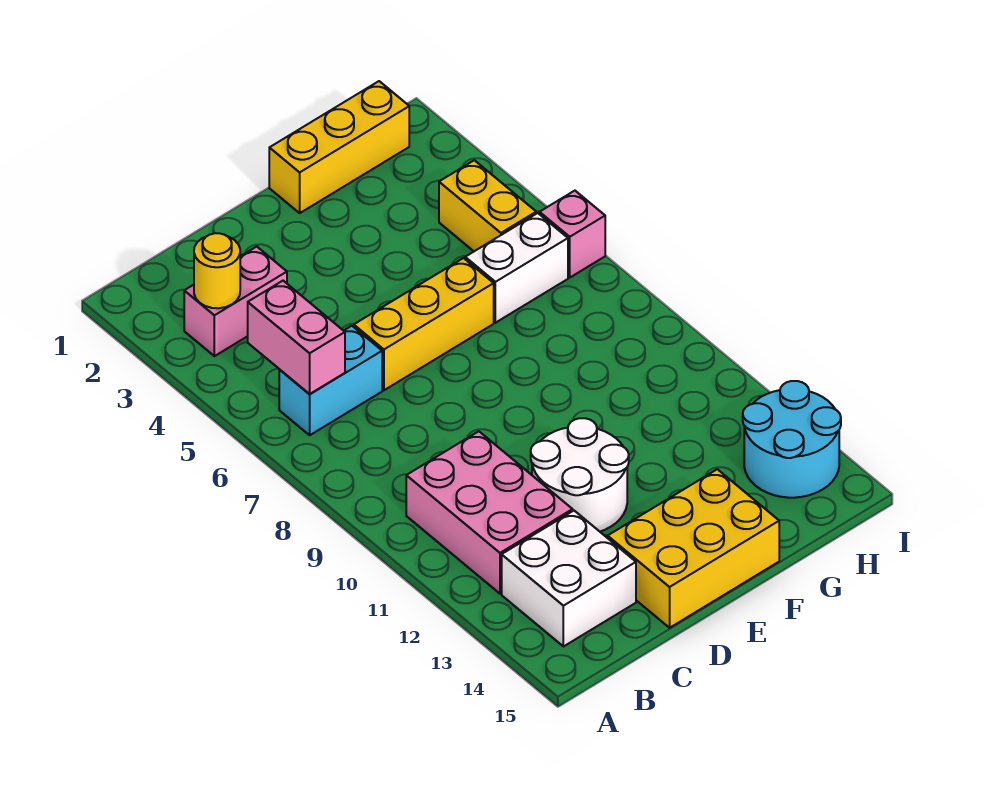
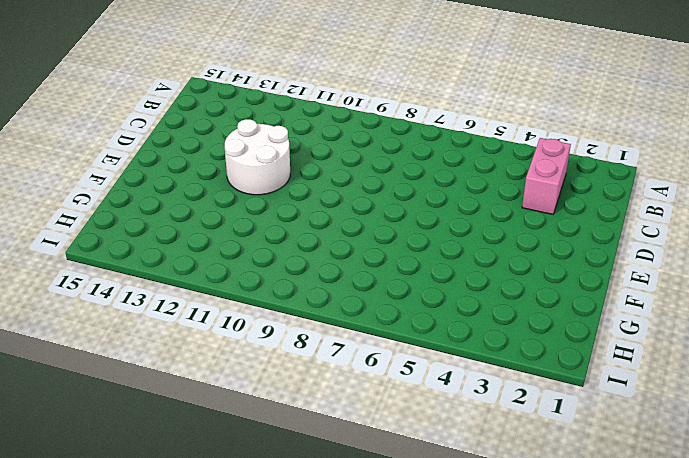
none -> cyan brick B6:C6 level 1
none -> pink brick B10:C12 level 1
none -> white brick B13:C14 level 1

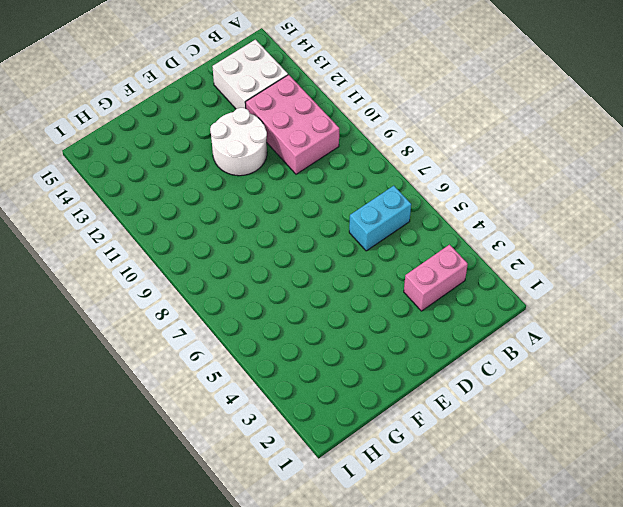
none -> yellow brick D6:F6 level 1
none -> yellow brick D14:F15 level 1
none -> yellow brick F1:H1 level 1

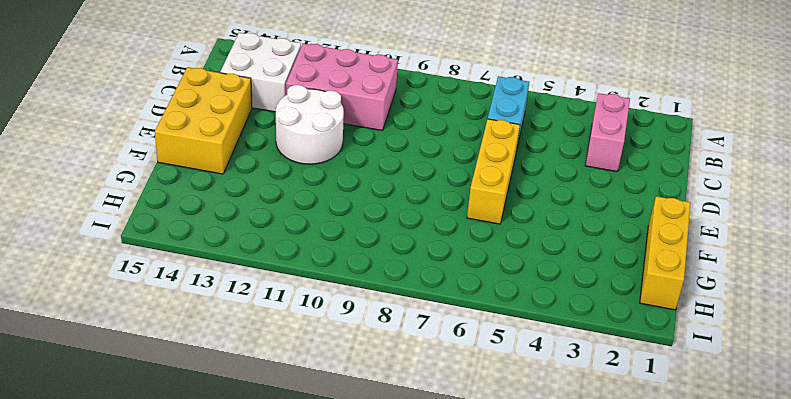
none -> white brick G6:H6 level 1
none -> yellow brick H4:H5 level 1
none -> cyan round brick H13:I14 level 1

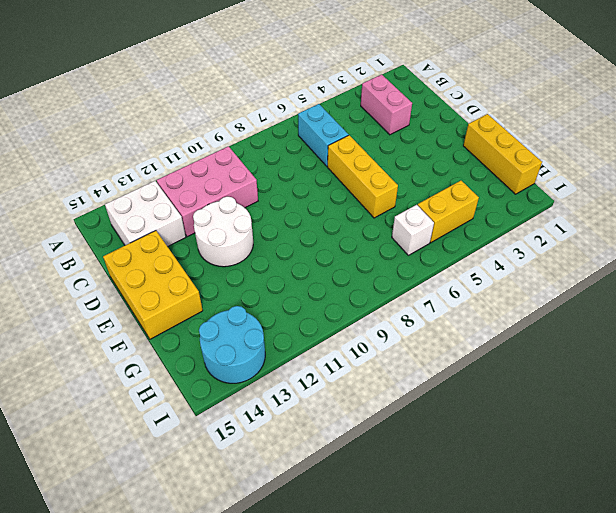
white brick H6 level 1 -> white brick G6:H6 level 1
none -> pink brick I6 level 1
none -> yellow round brick B3 level 2
none -> pink brick B5:B6 level 2

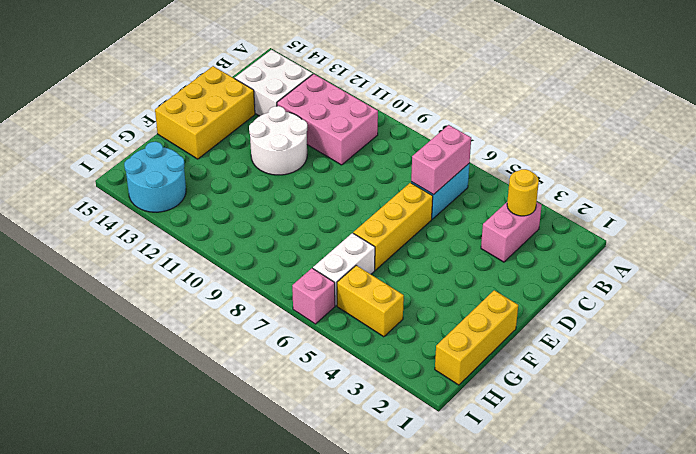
pink brick B6:C6 level 2 -> pink brick B5:B6 level 2

